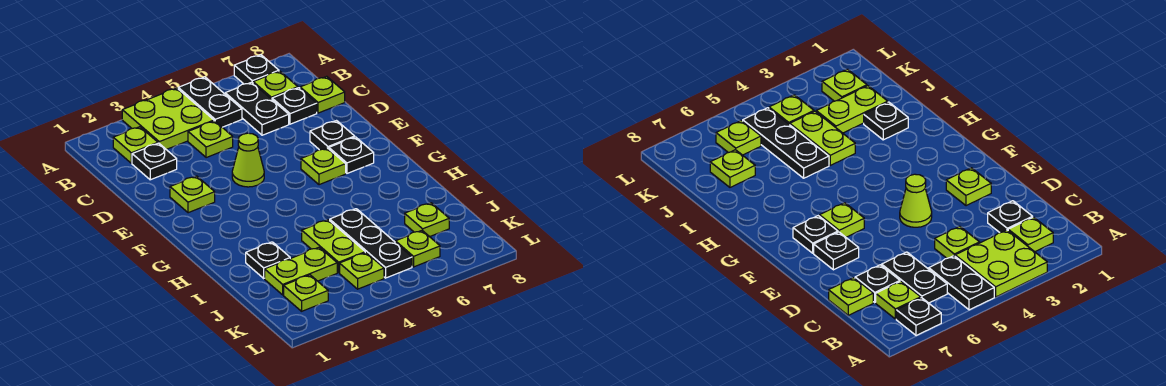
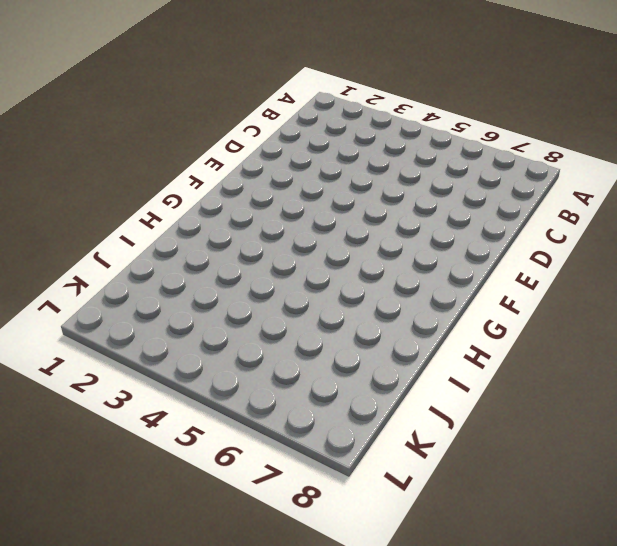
none -> lime plate A3:B4 level 1
none -> black plate A5:B5 level 1
none -> black plate A7 level 1

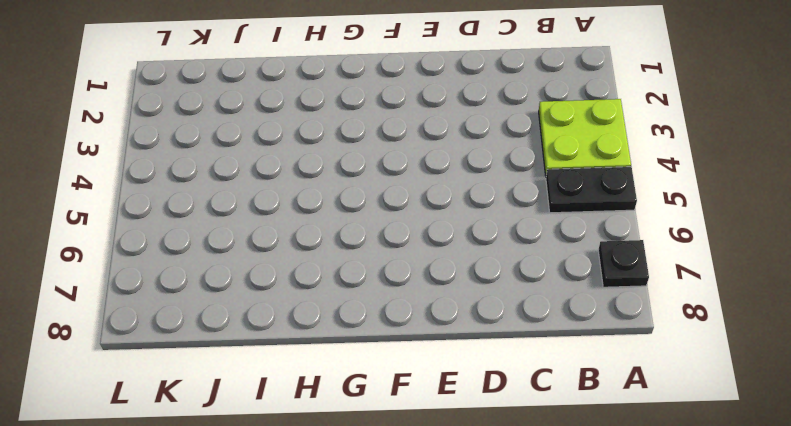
none -> lime plate B2 level 1
none -> black plate B6:C6 level 1
none -> lime plate B7 level 1

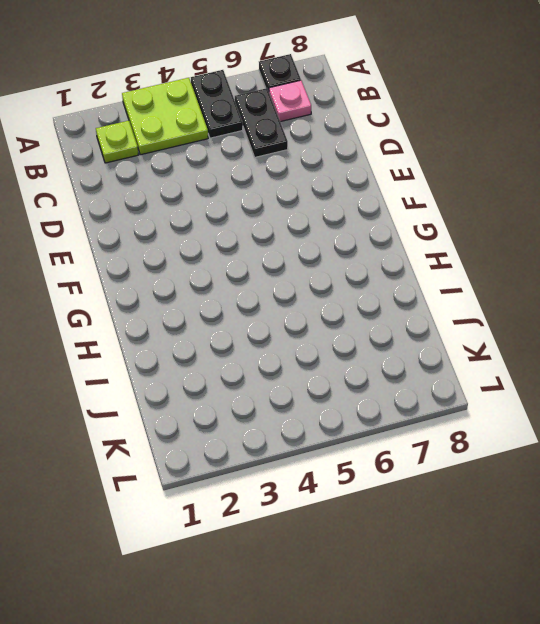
pink plate B7 level 1 -> lime plate B7 level 1
none -> black plate C2 level 1
none -> lime plate C4 level 1
none -> black plate C7 level 1

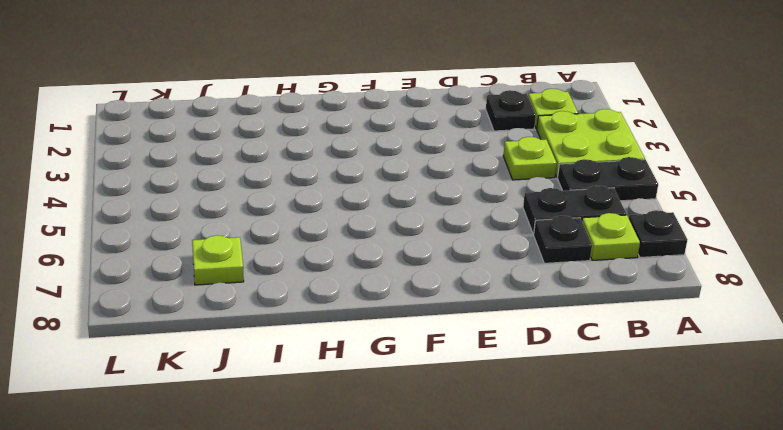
none -> lime plate C8 level 1
none -> lime plate E2 level 1
none -> lime cone E4 level 1

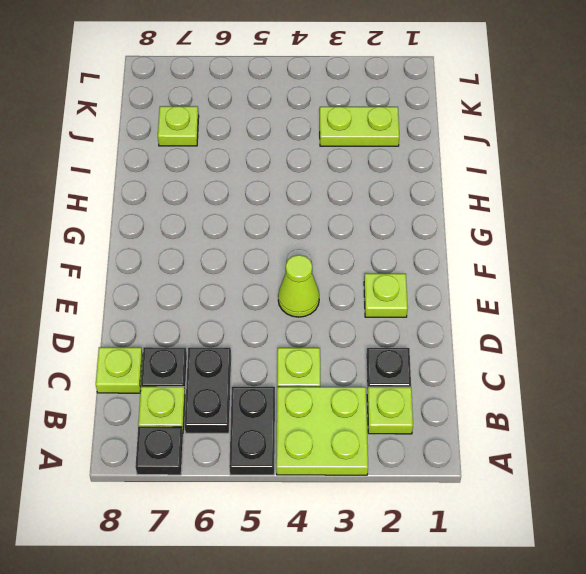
none -> black plate E7 level 1
none -> lime plate F6 level 1
none -> black plate F7 level 1

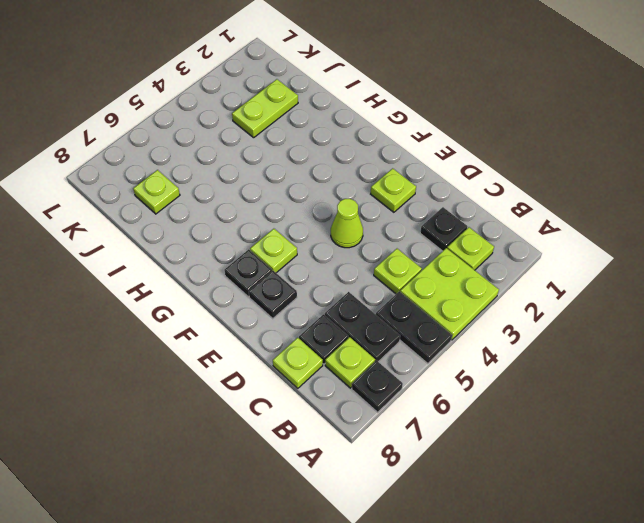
none -> black plate I2 level 1
none -> lime plate I4:J4 level 1
none -> black plate I5:K5 level 1

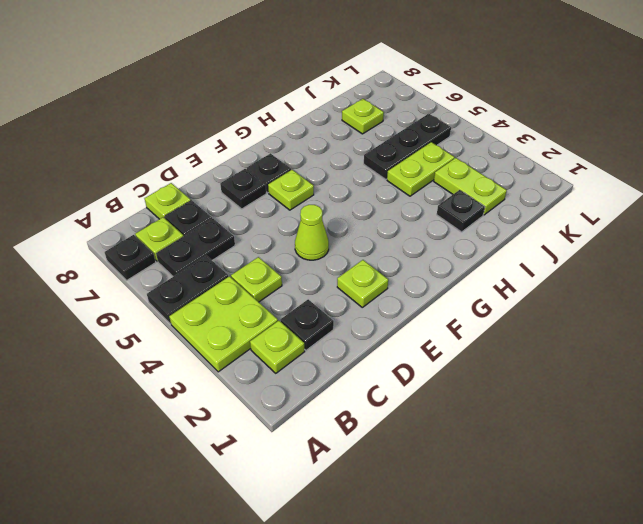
none -> lime plate K2 level 1
none -> lime plate K4 level 1
none -> lime plate K6 level 1

